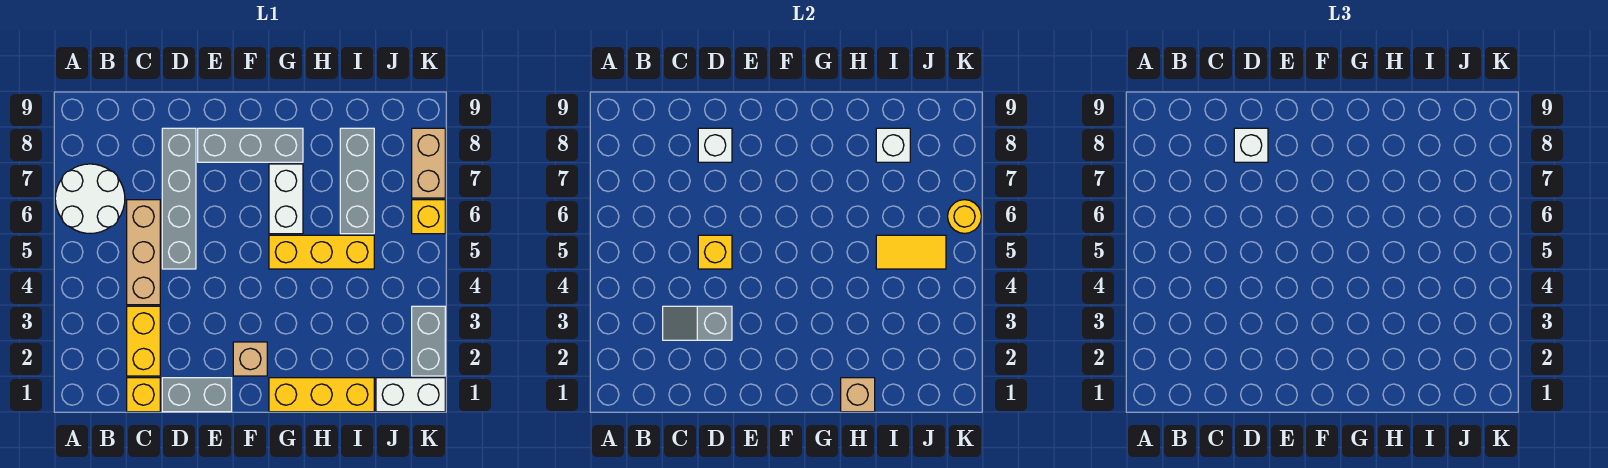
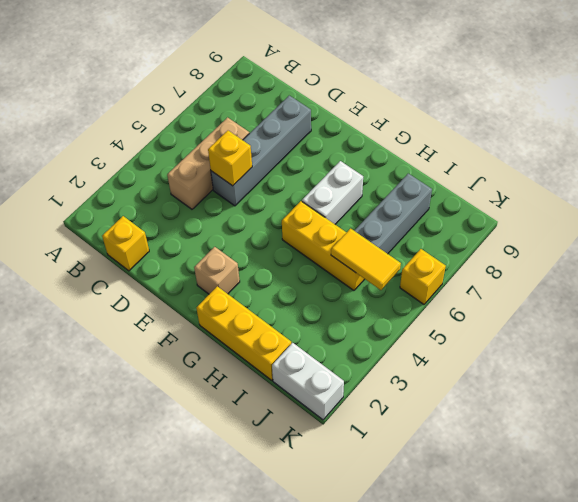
none -> white round brick A6:B7 level 1
none -> yellow brick C2:C3 level 1
none -> grey brick D1:E1 level 1

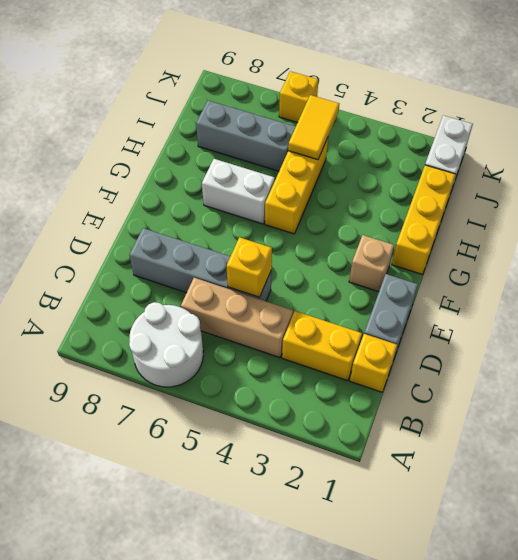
none -> grey brick E8:G8 level 1
none -> grey brick K2:K3 level 1
none -> tan brick K7:K8 level 1

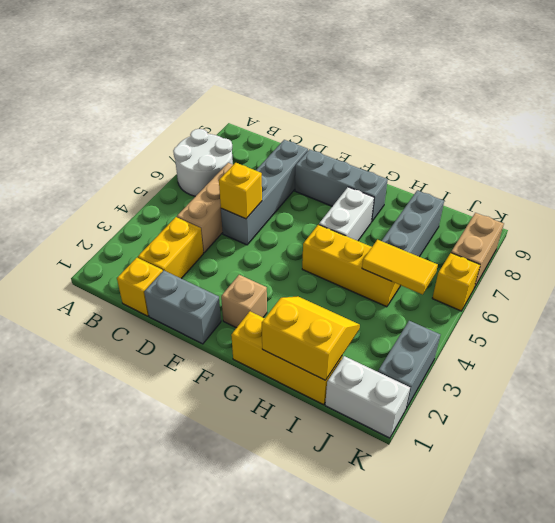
yellow slope H1:I2 level 2 top 1 -> tan brick H1 level 2
none -> grey slope C3:D3 level 2 top D
none -> white brick D8 level 2
none -> white brick I8 level 2

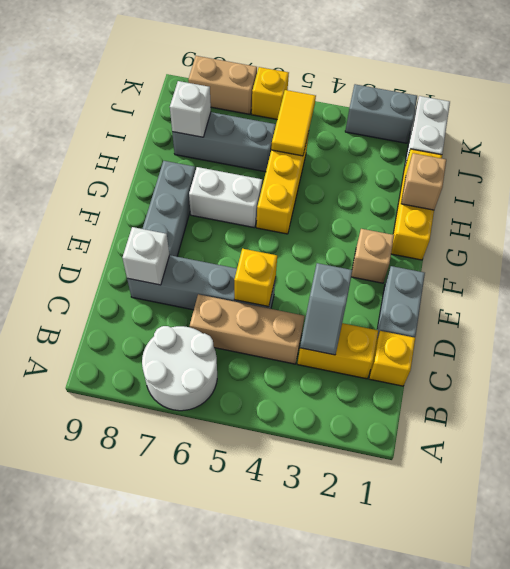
none -> yellow round brick K6 level 2
none -> white brick D8 level 3

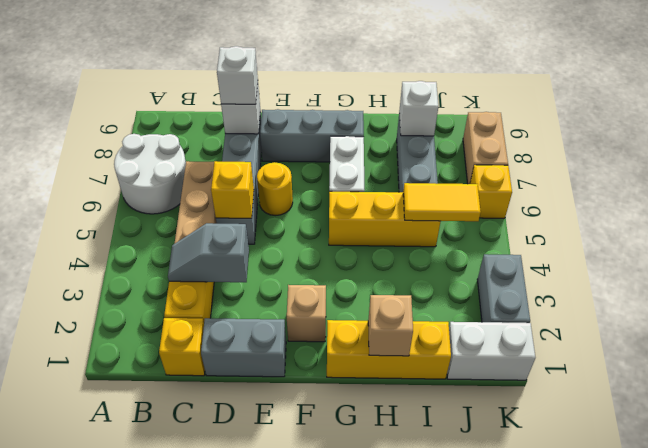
yellow round brick E6 level 1 -> yellow round brick K6 level 2

